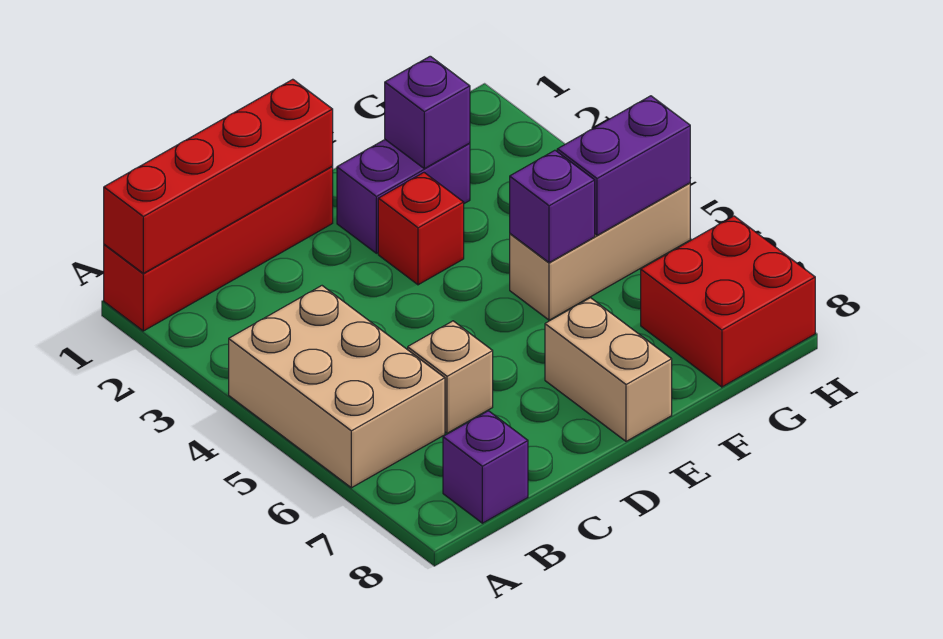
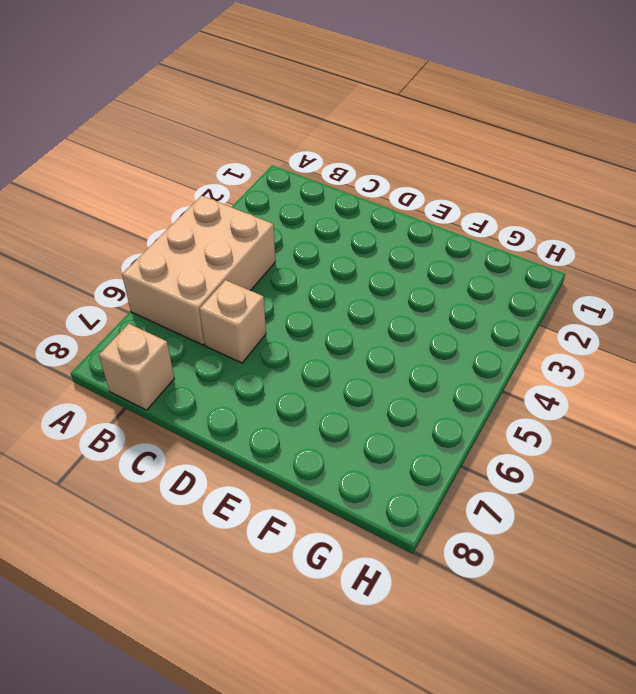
tan brick B8 level 1 -> purple brick B8 level 1
none -> red brick A1:D1 level 1
none -> purple brick E2:F2 level 1
none -> red brick E3 level 1

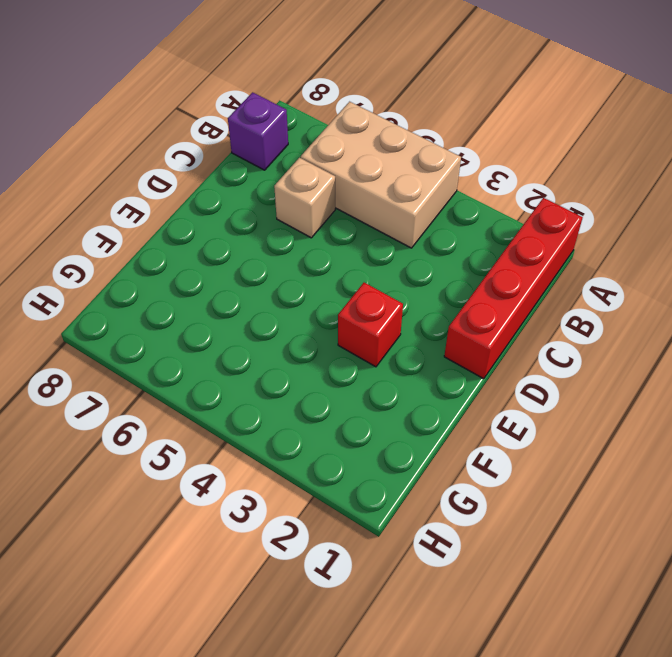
none -> purple brick E2:F2 level 1
none -> tan brick E7:E8 level 1
none -> tan brick F5:H5 level 1

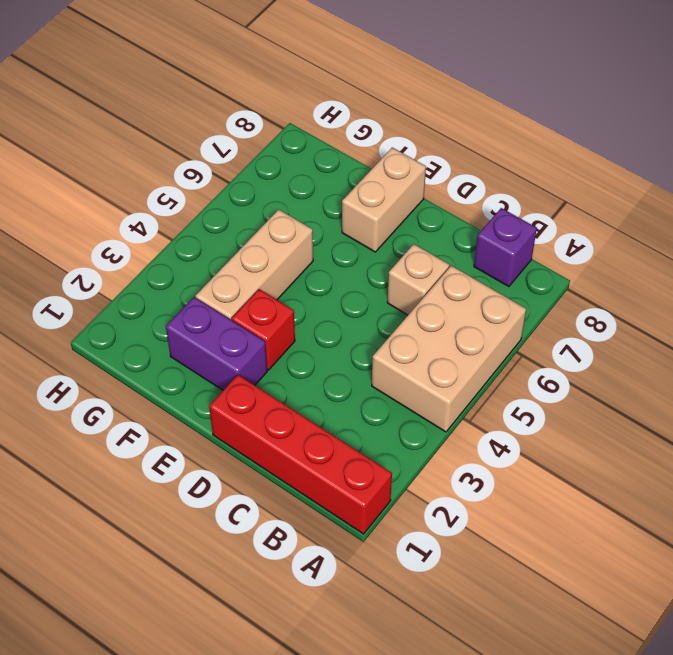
tan brick F3:F5 level 1 -> tan brick F5:H5 level 1
none -> red brick G7:H8 level 1
none -> red brick A1:D1 level 2
none -> purple brick F2 level 2

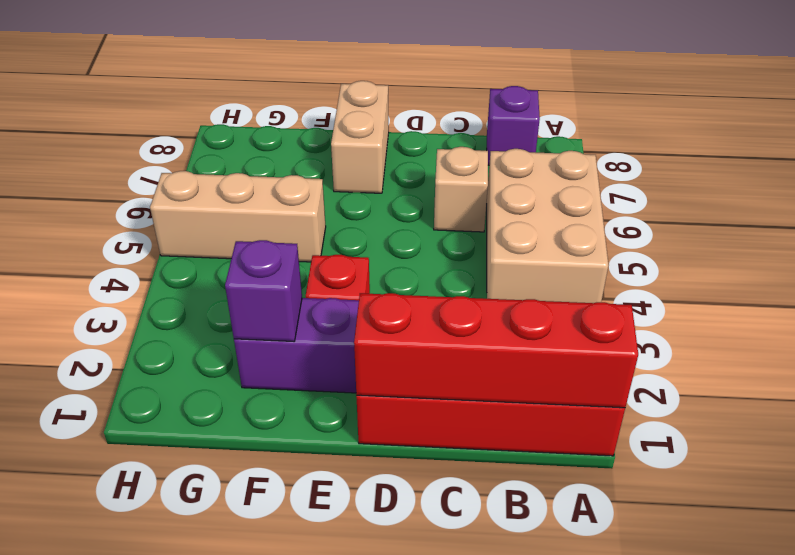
none -> red brick G7:H8 level 1
none -> purple brick F5 level 2
none -> purple brick G5:H5 level 2

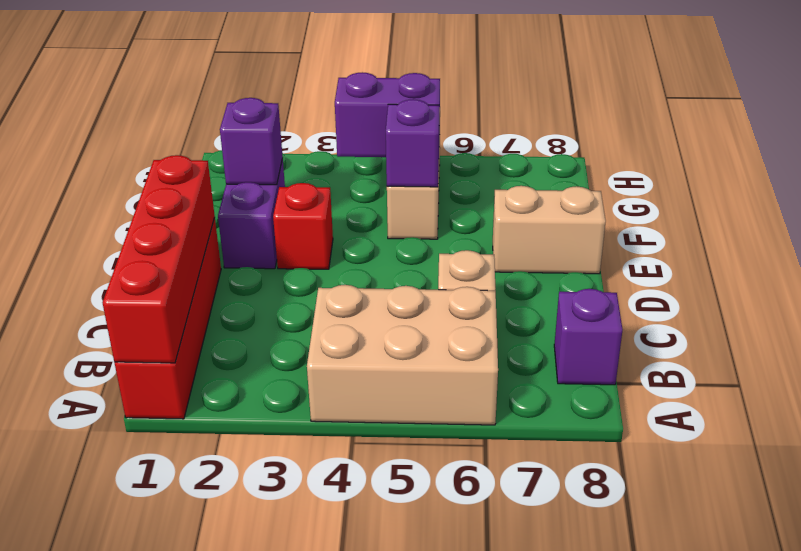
purple brick G4:G5 level 2 -> purple brick G5:H5 level 2
none -> red brick G7:H8 level 1

